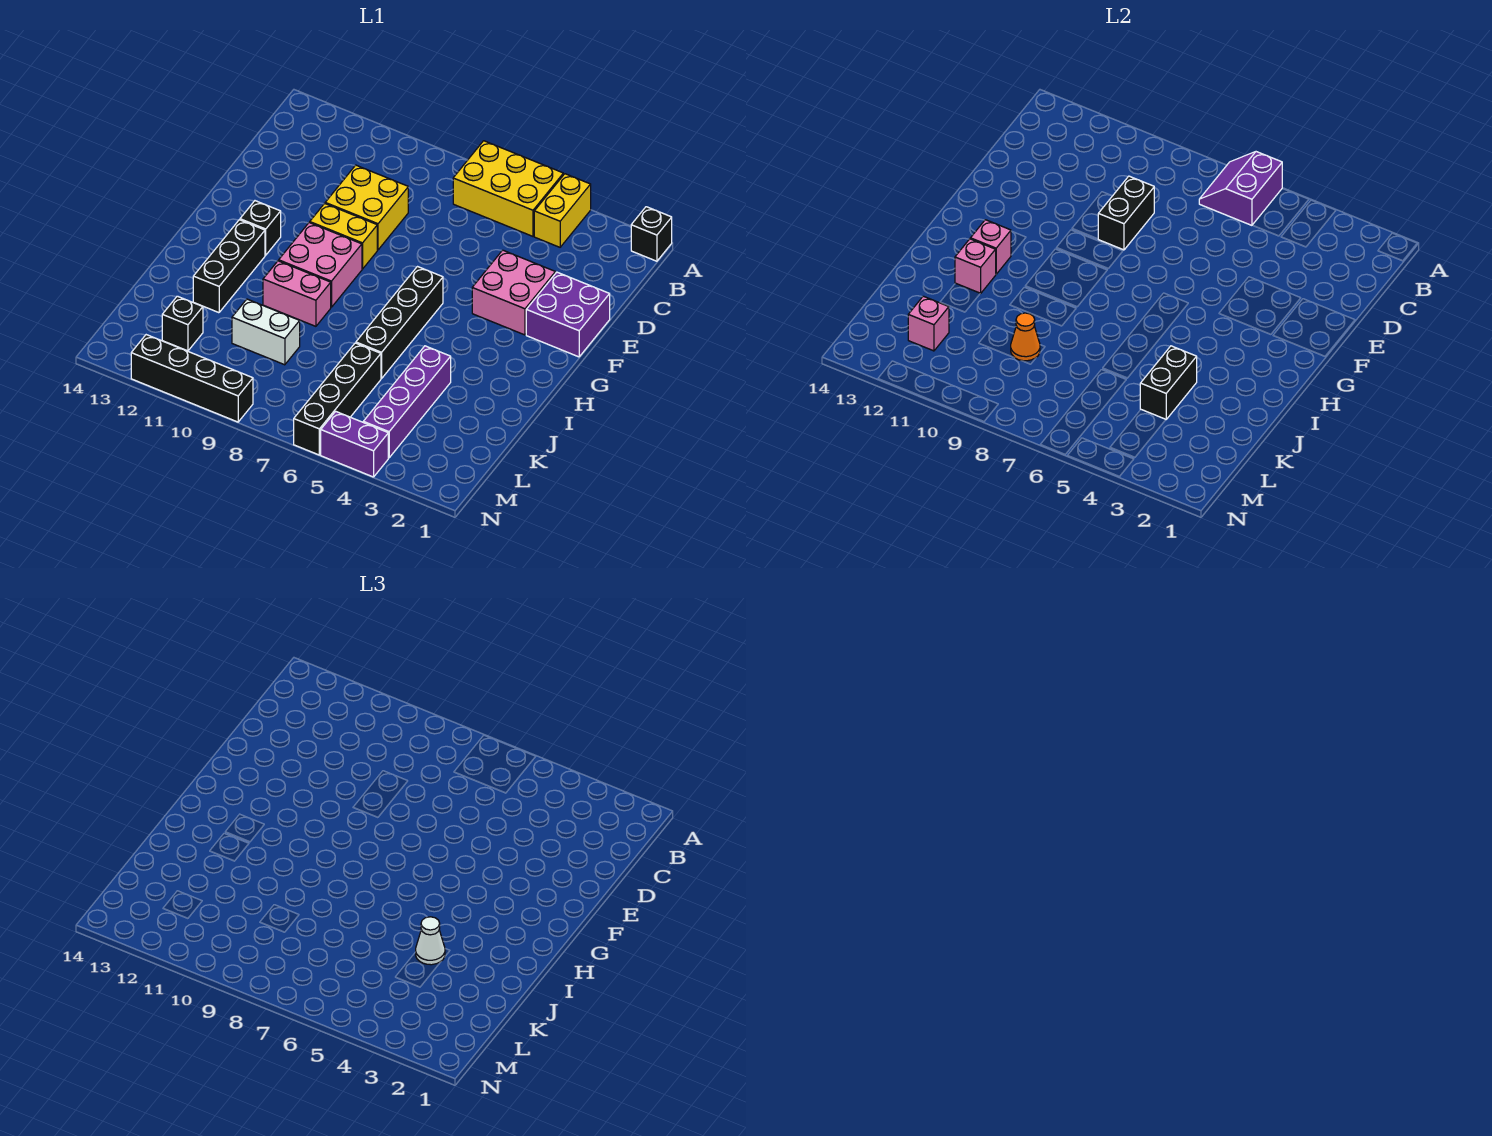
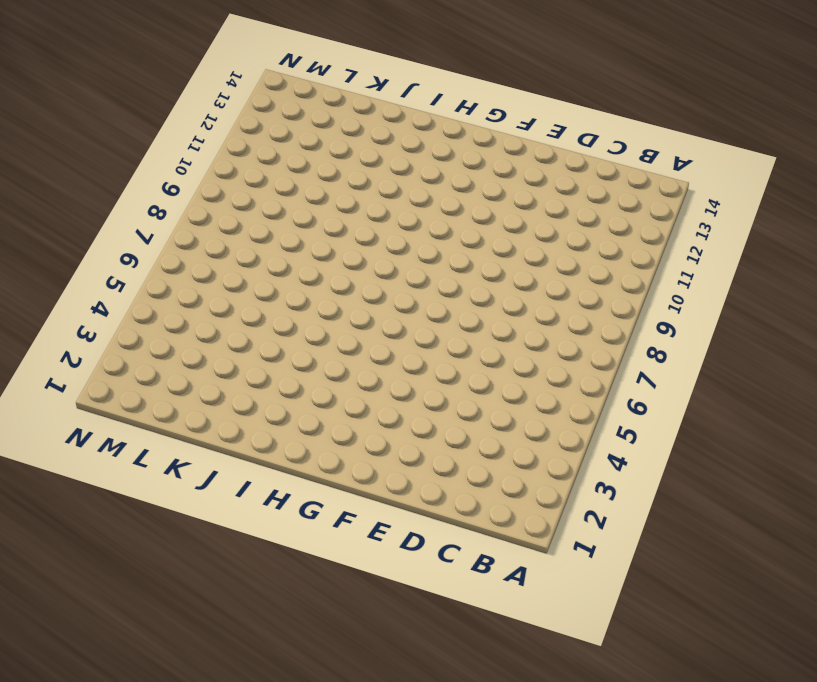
none -> black brick A1 level 1
none -> yellow brick A4:B4 level 1
none -> yellow brick A5:B7 level 1

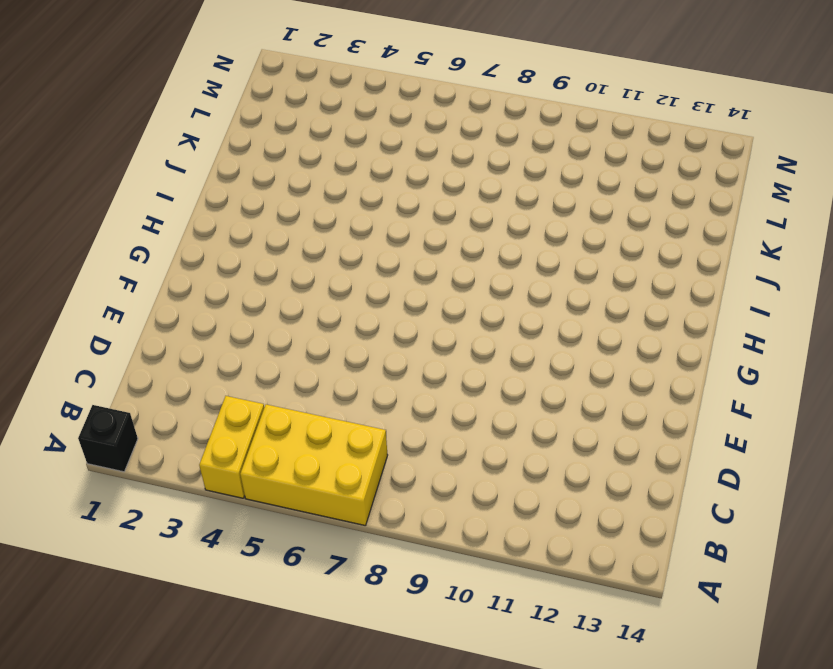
none -> yellow brick D9:E10 level 1
none -> purple brick E1:F2 level 1
none -> pink brick E3:F4 level 1

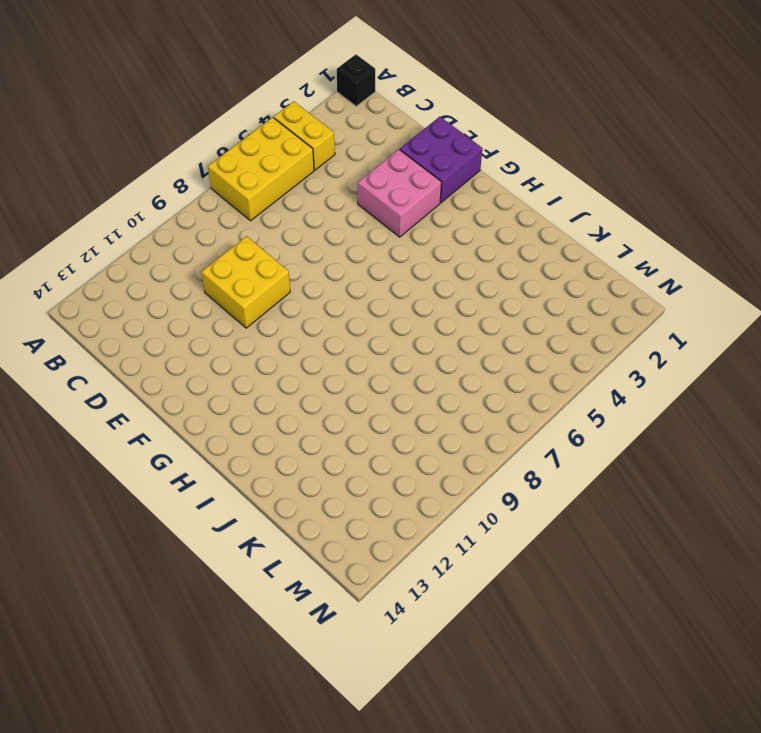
none -> yellow brick F9:F10 level 1
none -> black brick G6:J6 level 1
none -> pink brick G9:H10 level 1

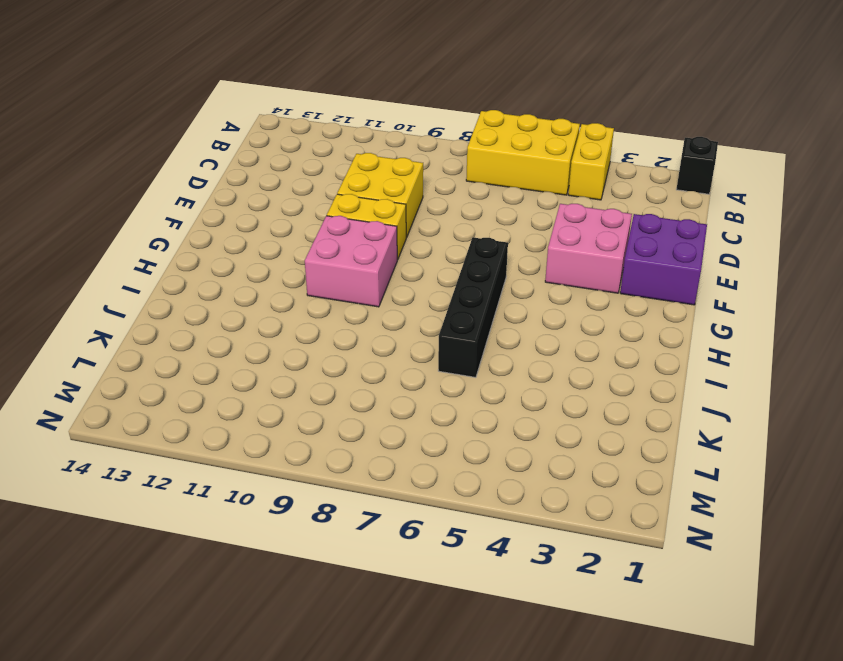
none -> black brick G12 level 1
none -> black brick H12:J12 level 1
none -> pink brick I9:I10 level 1

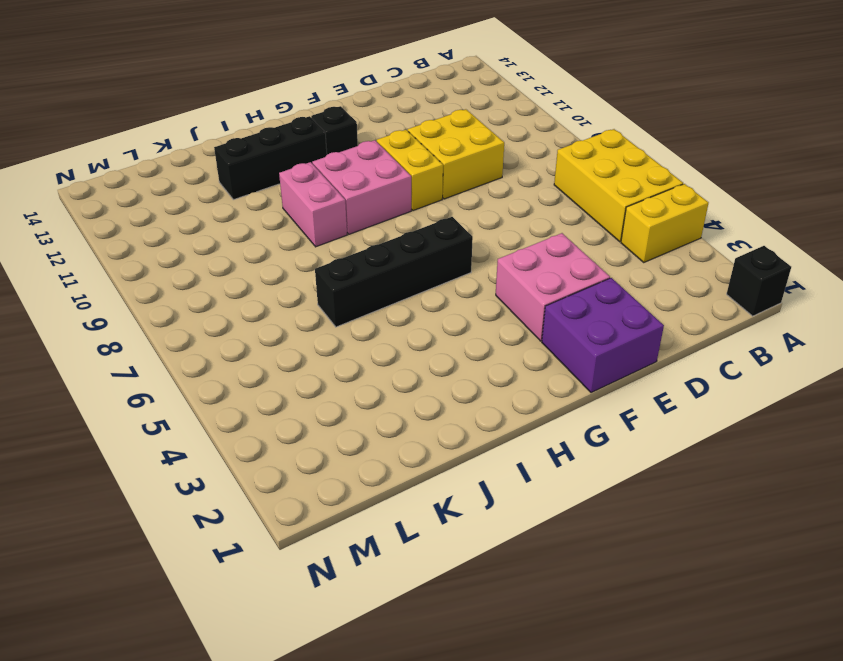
none -> purple brick J4:M4 level 1
none -> black brick K6:N6 level 1
none -> white brick K9:K10 level 1

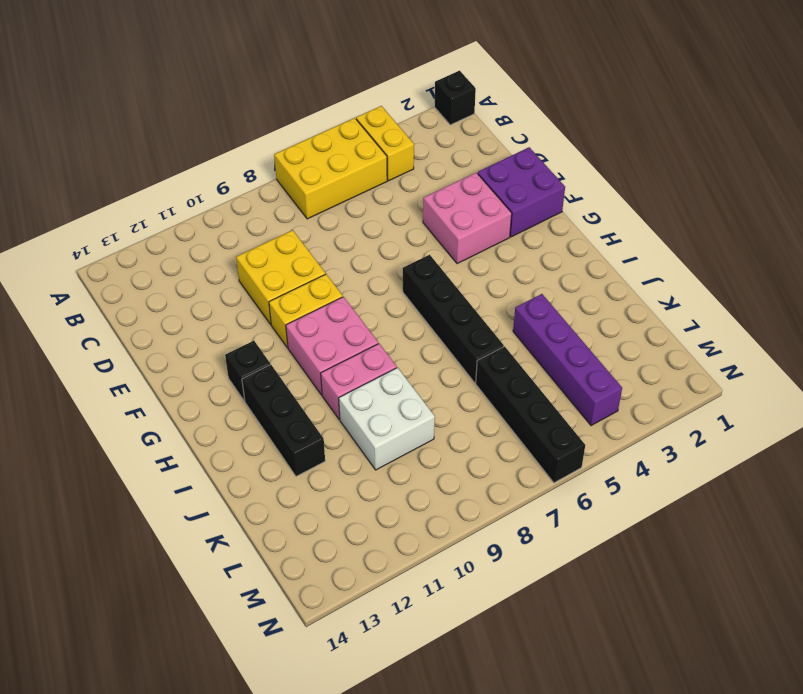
white brick J9:K10 level 1 -> white brick K9:K10 level 1
none -> black brick L12 level 1
none -> purple brick N4:N5 level 1
none -> black brick N9:N12 level 1

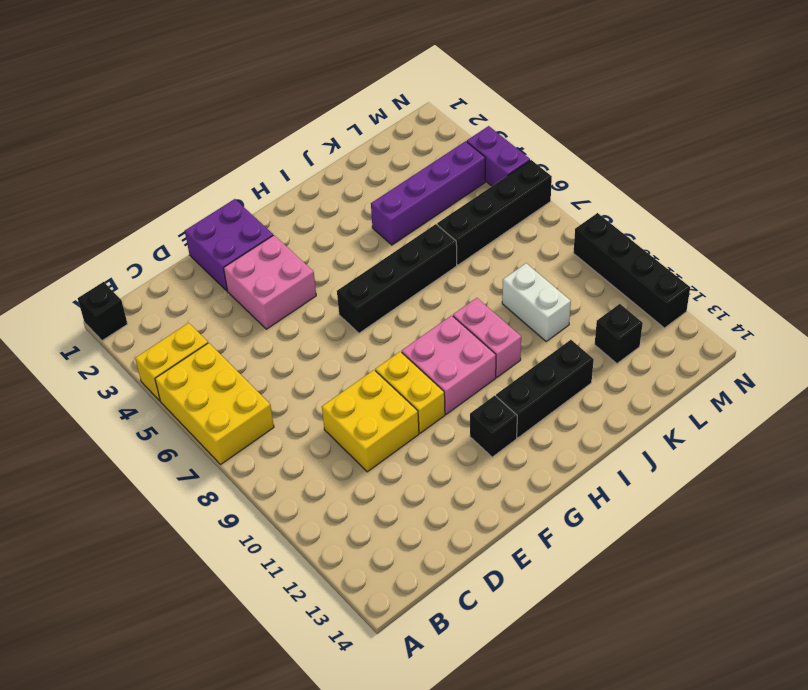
none -> purple slope A6:B7 level 2 top 6
none -> black brick D9:E9 level 2
none -> pink brick H12 level 2

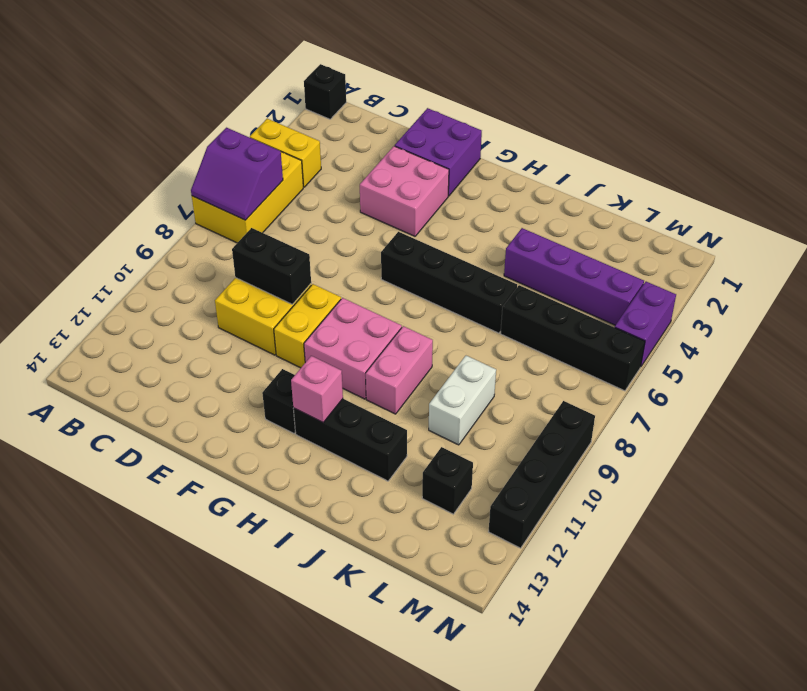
none -> pink brick I12 level 2
none -> black brick J4:K4 level 2
none -> orange cone K9 level 2

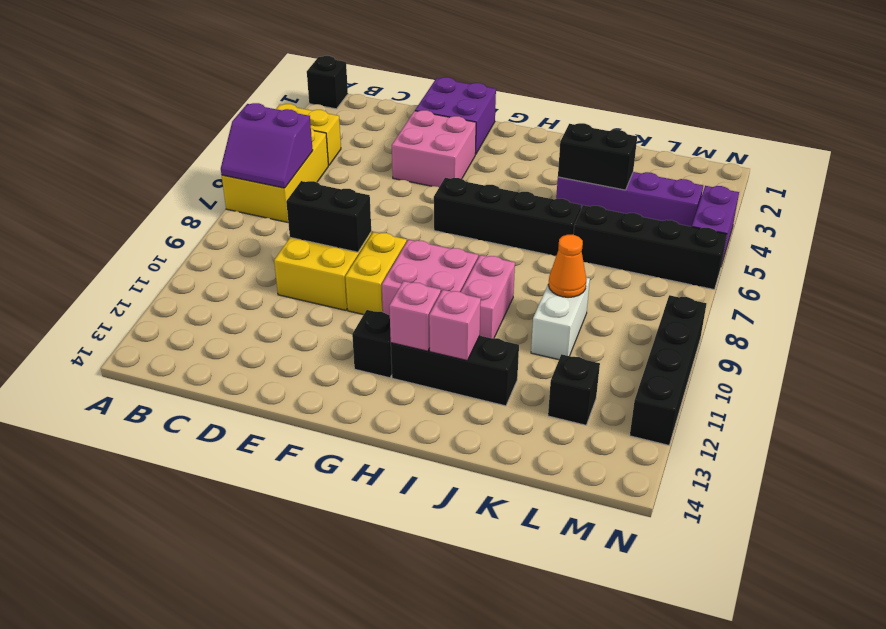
none -> pink brick L12 level 2
none -> white cone J4 level 3

